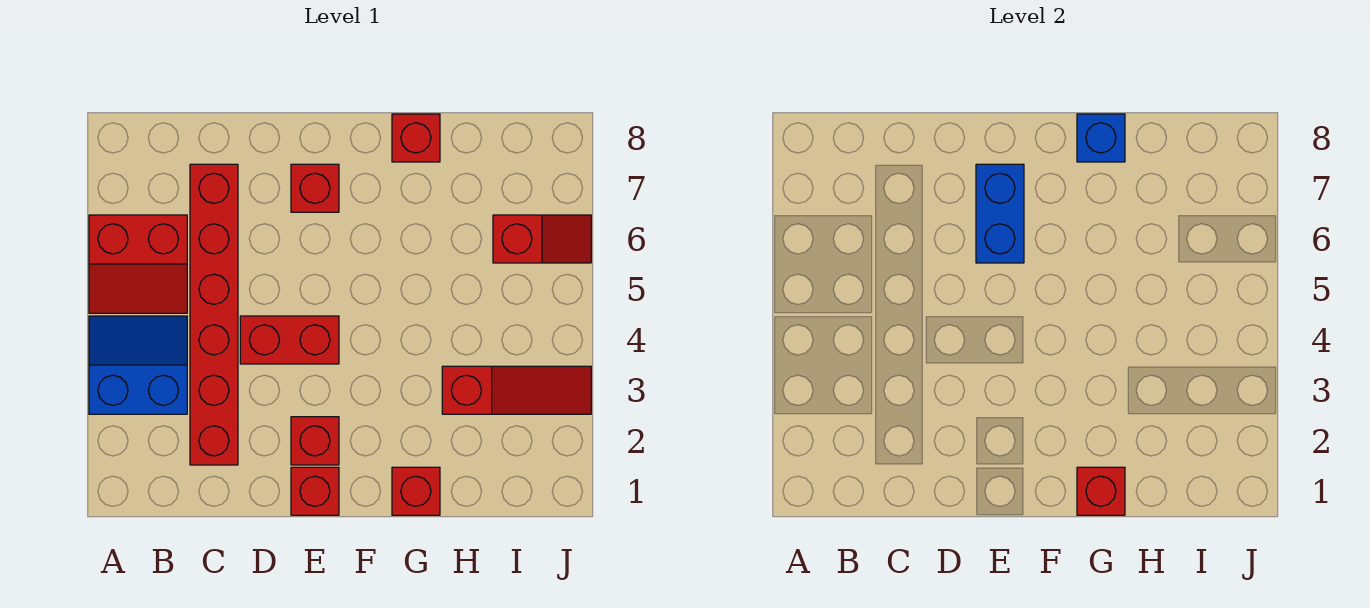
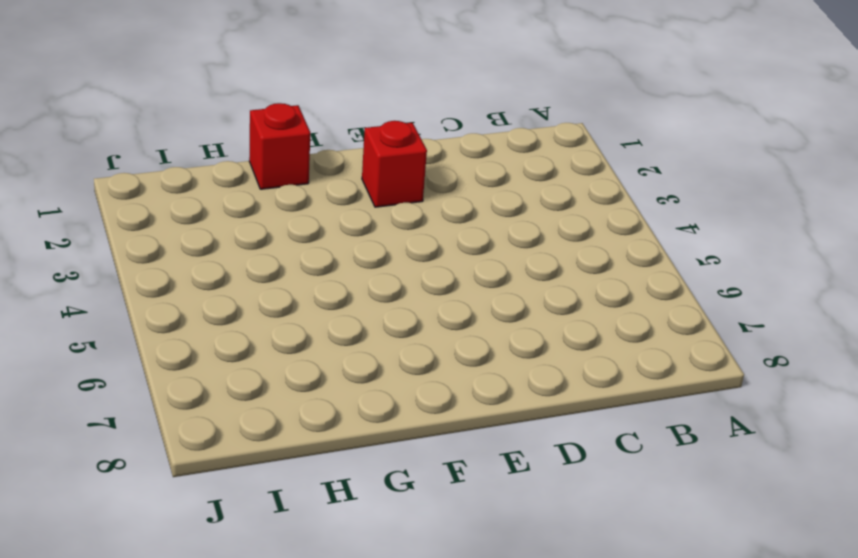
none -> blue slope A3:B4 level 1 top 3
none -> red slope A5:B6 level 1 top 6
none -> red brick C2:C7 level 1

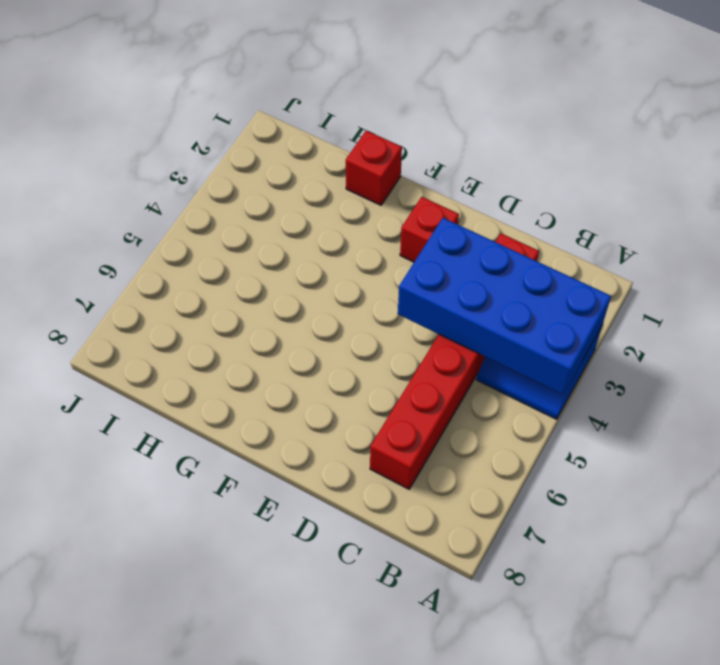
blue brick A3:D4 level 2 -> none
none -> red slope A5:B6 level 1 top 6
none -> red brick D4:E4 level 1
none -> red brick E1 level 1

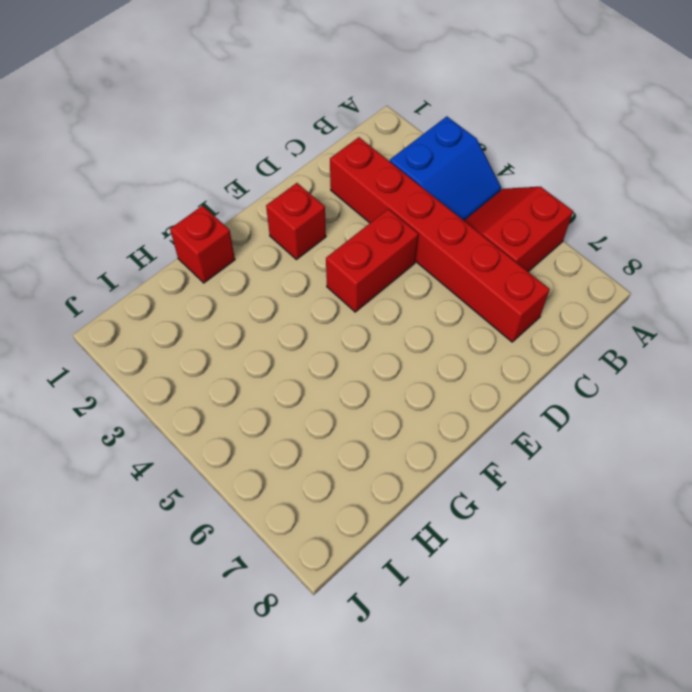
none -> red brick E1 level 1
none -> red brick E7 level 1
none -> red brick G8 level 1

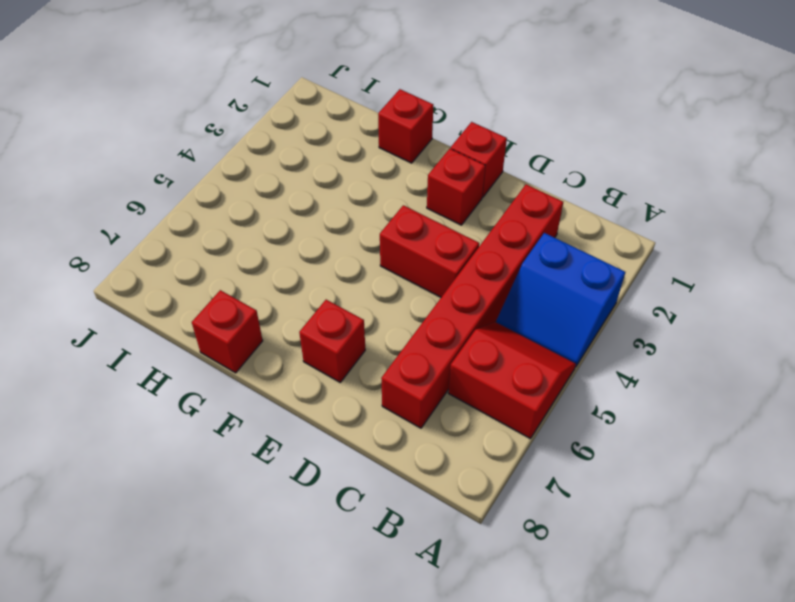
none -> red slope H3:J3 level 1 top H
none -> red slope I6:J6 level 1 top I
none -> blue brick E6:E7 level 2

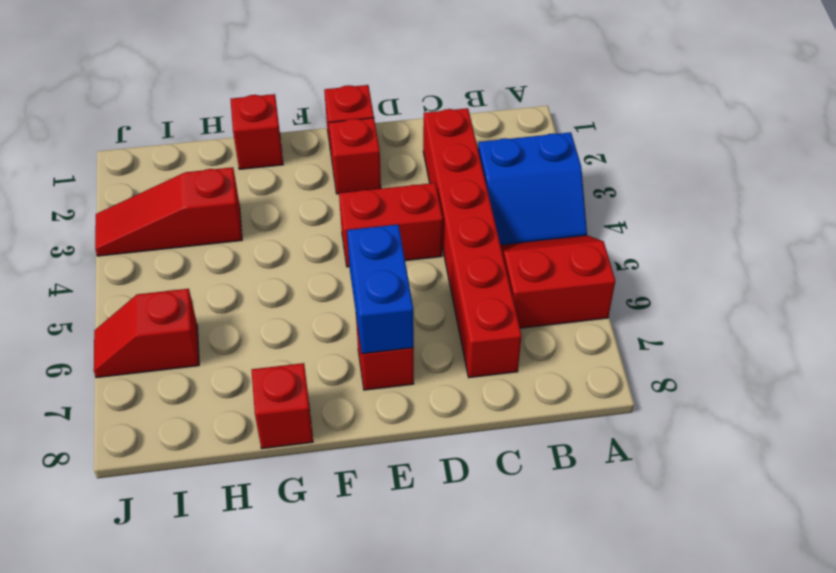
none -> red brick G1 level 2
none -> blue brick G8 level 2

